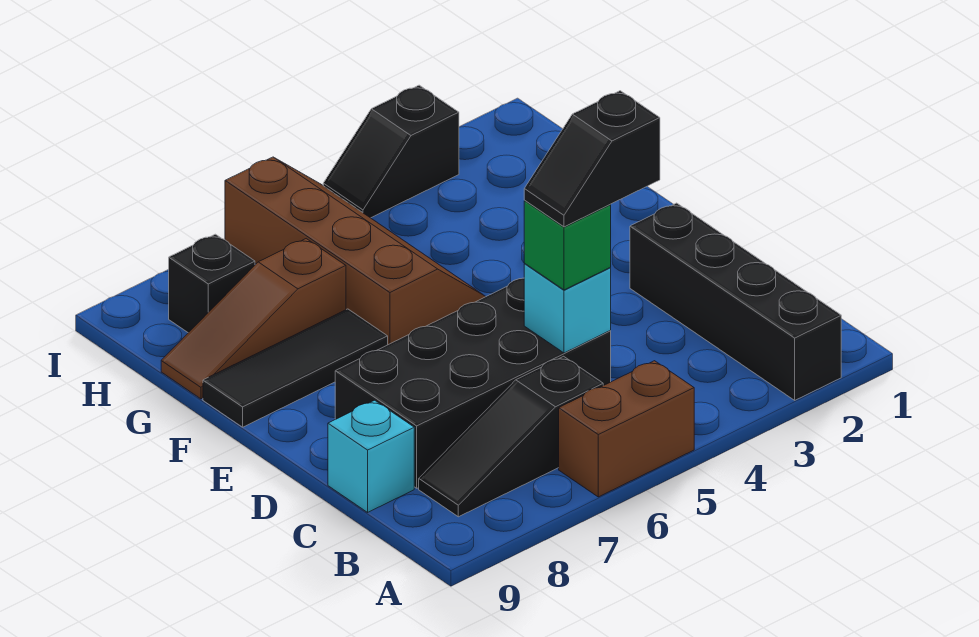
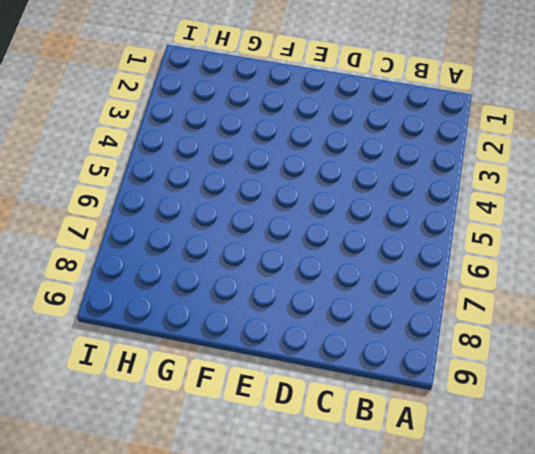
none -> black brick A2:D2 level 1
none -> brown brick A5:A6 level 1
none -> black slope B6:B8 level 1 top 6

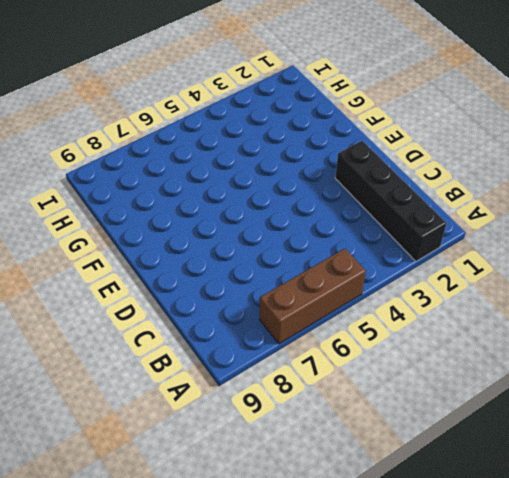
brown brick A5:A7 level 1 -> brown brick A5:A6 level 1
none -> black slope B6:B8 level 1 top 6
none -> black brick C5:D8 level 1
none -> cyan brick C9 level 1

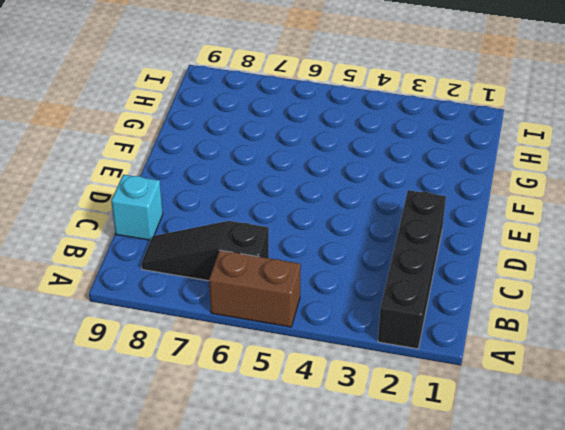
none -> black brick C5:D8 level 1
none -> brown slope F5:I6 level 1 top 6
none -> black tile F7:F9 level 1

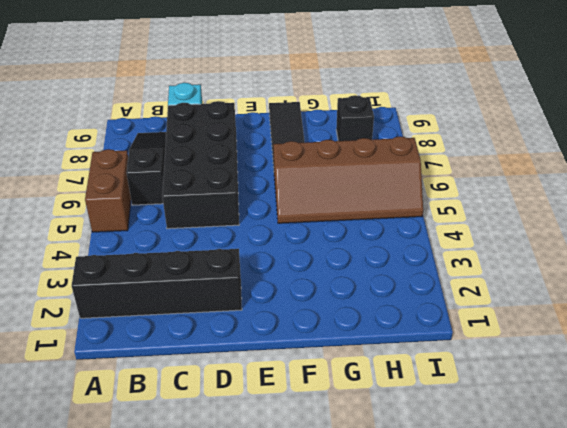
none -> brown slope G7:G9 level 1 top 7
none -> black slope I3:I4 level 1 top 3
none -> cyan brick C5 level 2

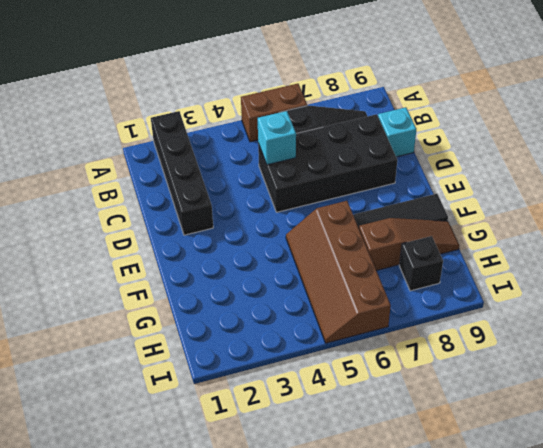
none -> black slope I3:I4 level 1 top 3
none -> green brick C5 level 3
none -> black slope C4:C5 level 4 top 4

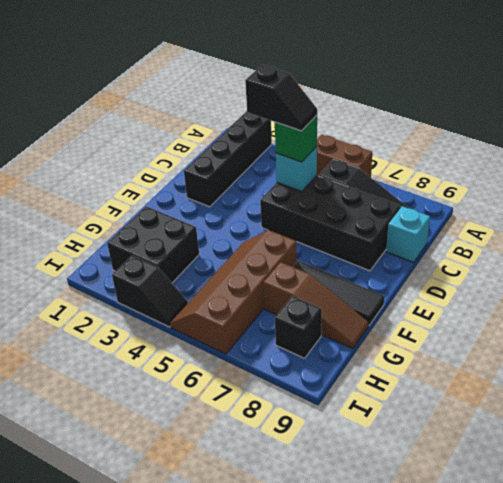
black brick G2:H3 level 1 -> none

